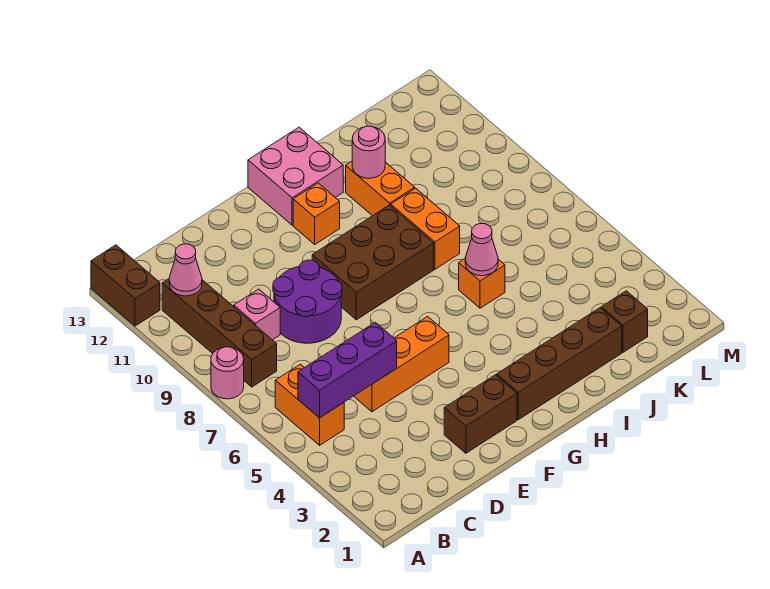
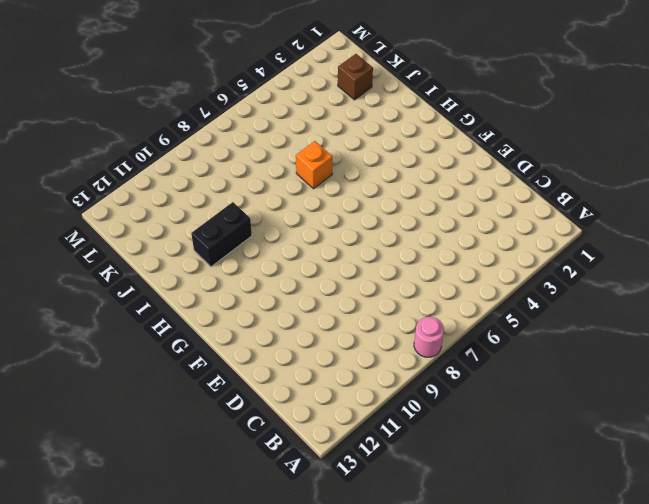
black brick I10:I11 level 1 -> orange brick I10:I11 level 1
none -> brown brick A12:A13 level 1
none -> orange brick B5:B6 level 1
none -> brown brick B8:B11 level 1

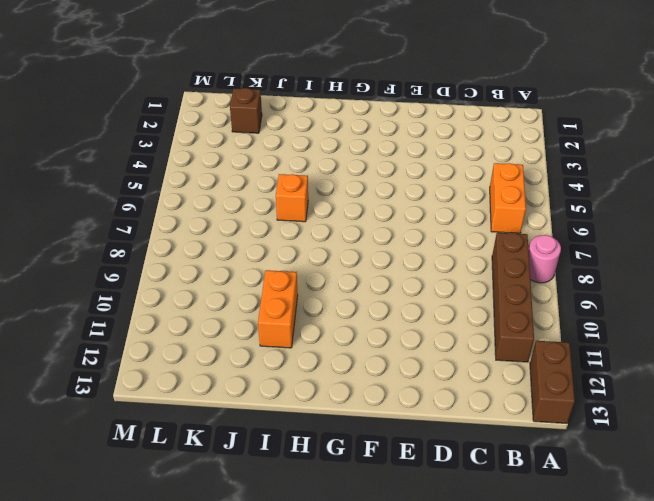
none -> pink brick C9 level 1
none -> orange brick D5:F5 level 1
none -> purple round brick D8:E9 level 1

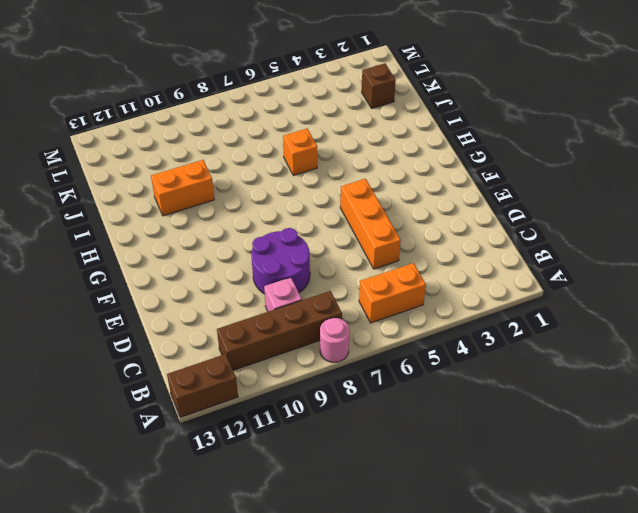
none -> brown brick E2:F2 level 1
none -> brown brick F8:H9 level 1
none -> brown brick G2:J2 level 1

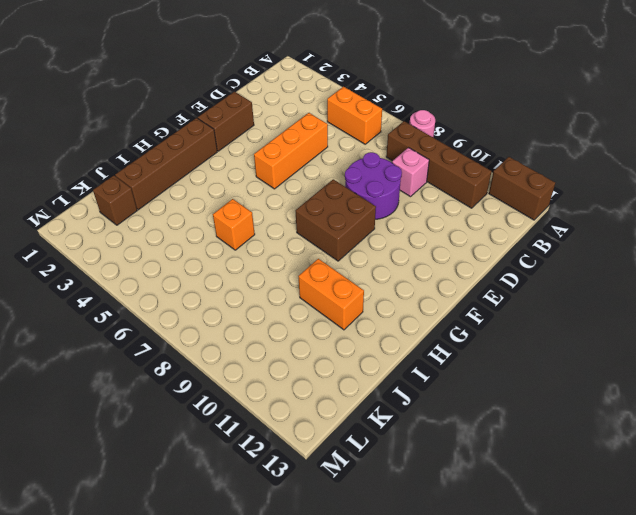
brown brick F8:G9 level 1 -> brown brick F8:H9 level 1
none -> orange brick G11 level 1
none -> pink brick G12:H13 level 1
none -> orange brick I8:I9 level 1

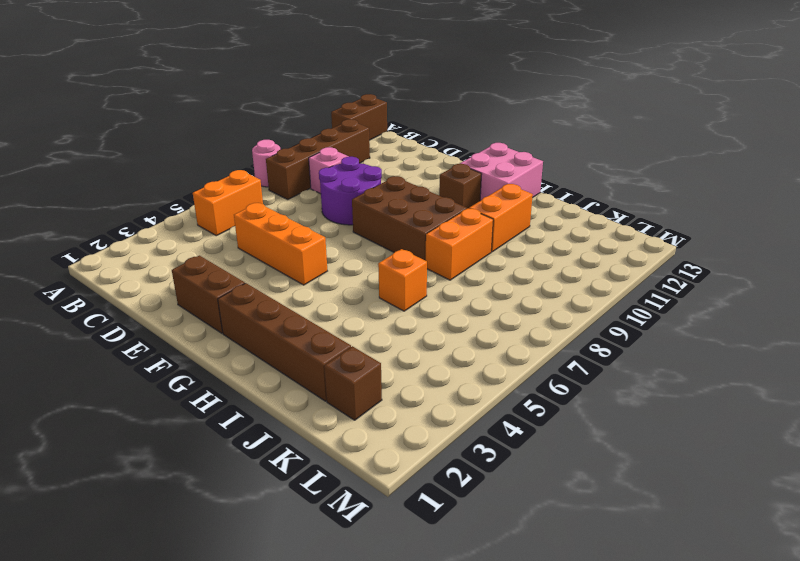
brown brick G11 level 1 -> orange brick G11 level 1
none -> purple brick B5:D5 level 2
none -> pink cone B11 level 2
none -> pink cone I6 level 2

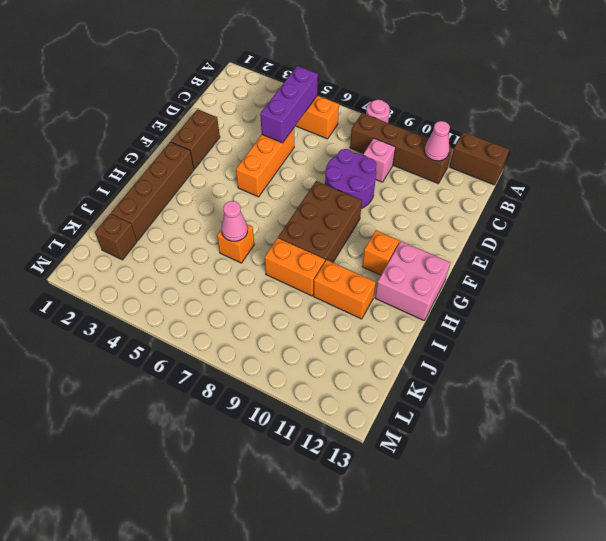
none -> pink round brick I11 level 2

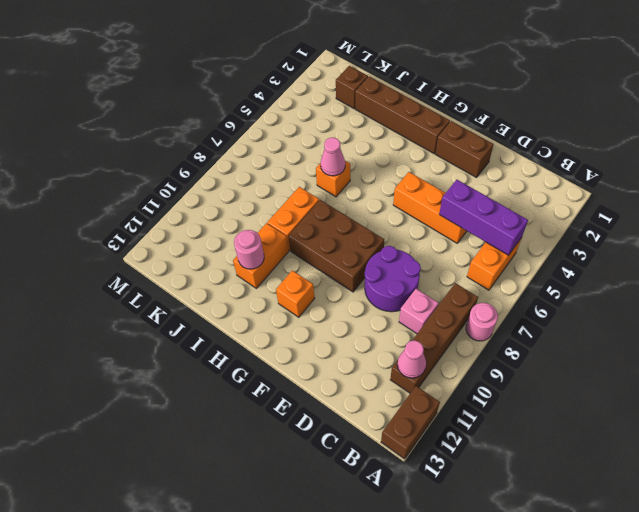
none -> pink brick G12:H13 level 1

